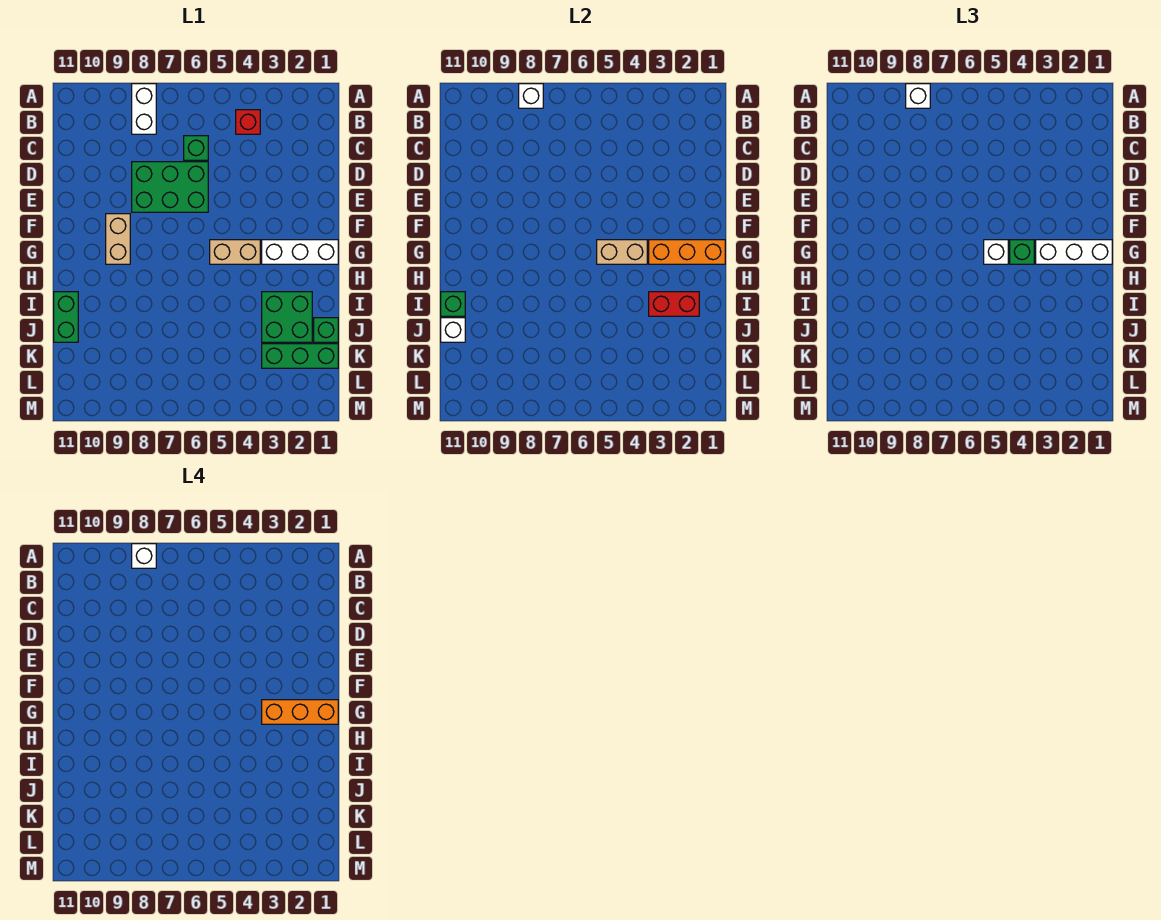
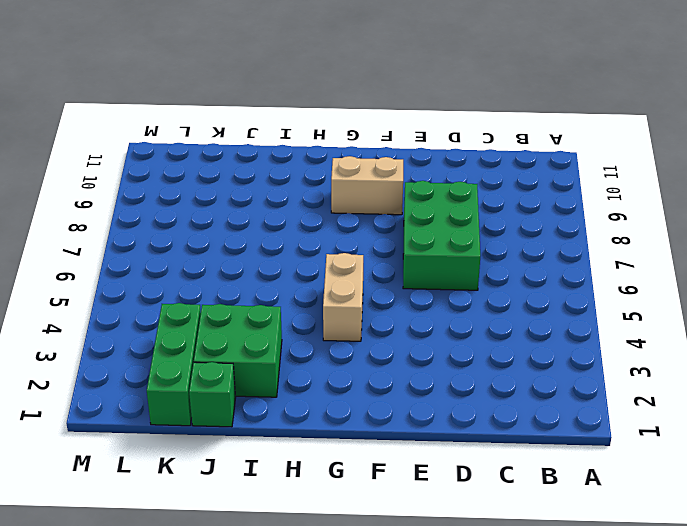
none -> white brick A8:B8 level 1
none -> red brick B4 level 1
none -> green brick C6 level 1

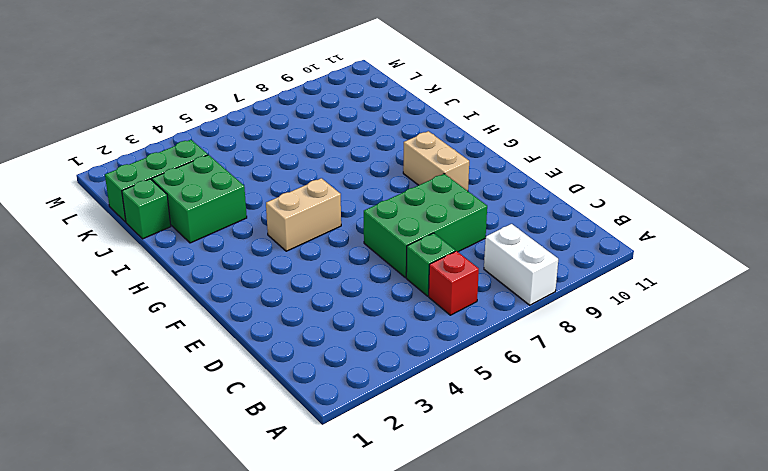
red brick B6 level 1 -> red brick B4 level 1
none -> white brick G1:G3 level 1
none -> green brick I11:J11 level 1
none -> white brick A8 level 2

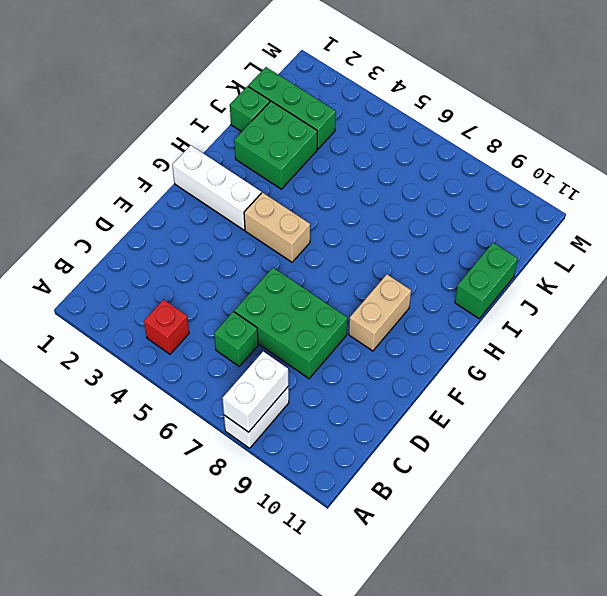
white brick A8:B8 level 2 -> white brick A8 level 2
none -> orange brick G1:G3 level 2
none -> tan brick G4:G5 level 2
none -> red brick I2:I3 level 2

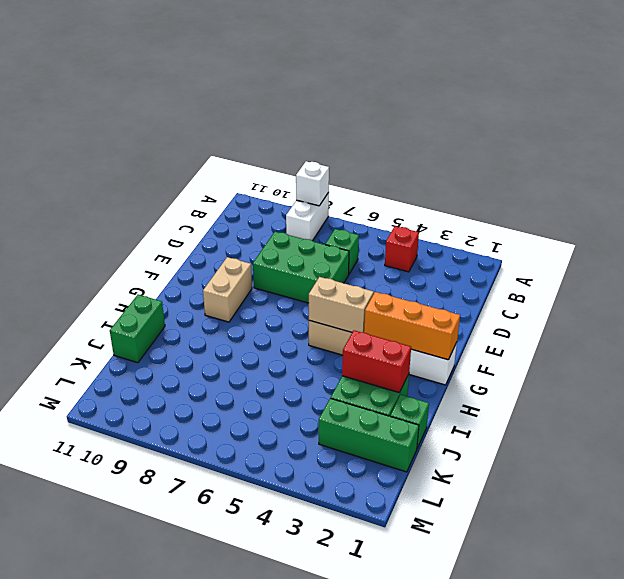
none -> green brick I11 level 2
none -> white brick J11 level 2
none -> white brick A8 level 3

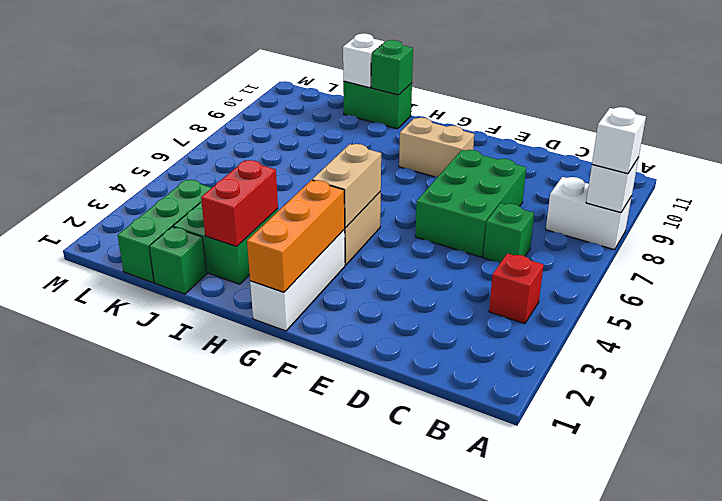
none -> white brick G1:G3 level 3
none -> green brick G4 level 3
none -> white brick G5 level 3

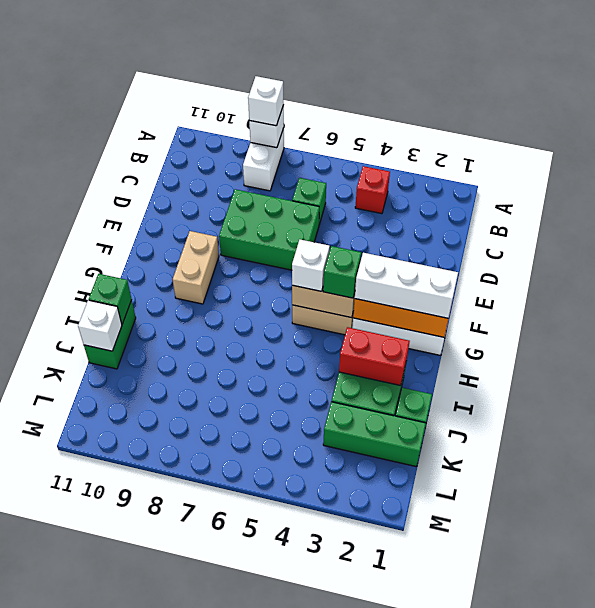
none -> white brick A8 level 4
none -> orange brick G1:G3 level 4

